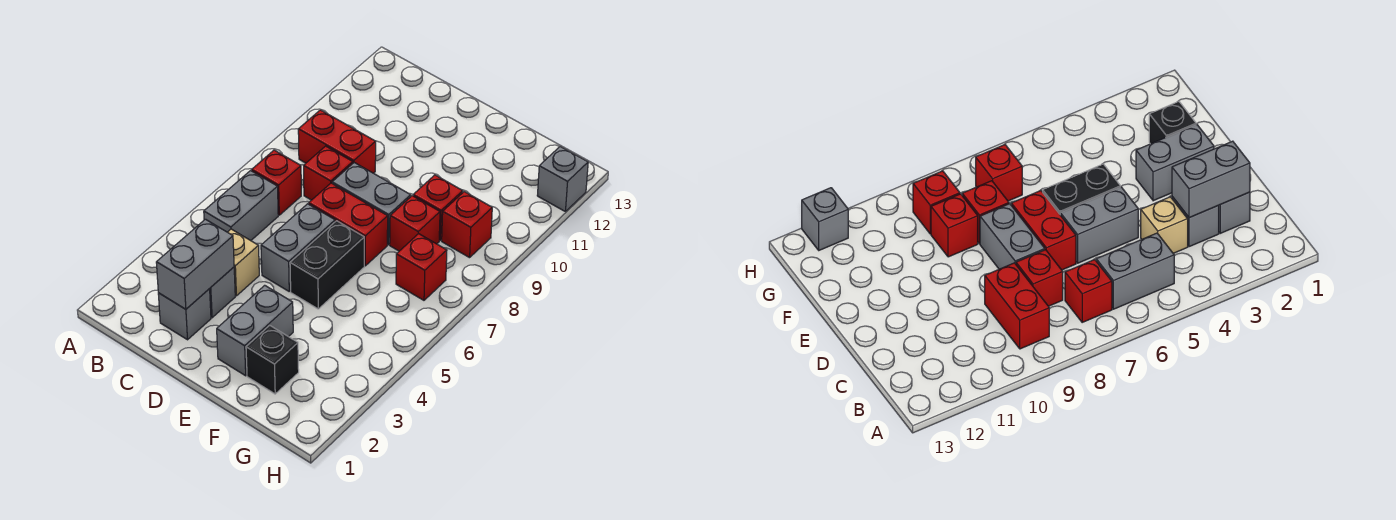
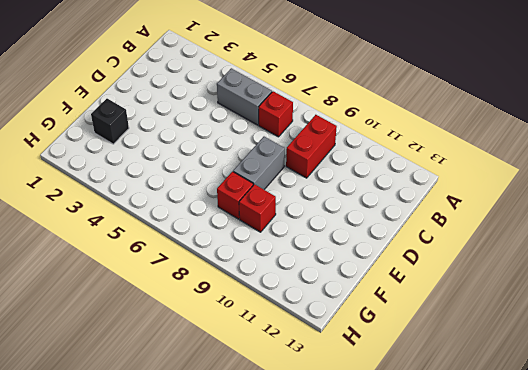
none -> grey brick C2 level 1
none -> grey brick C3 level 1
none -> tan brick C4 level 1

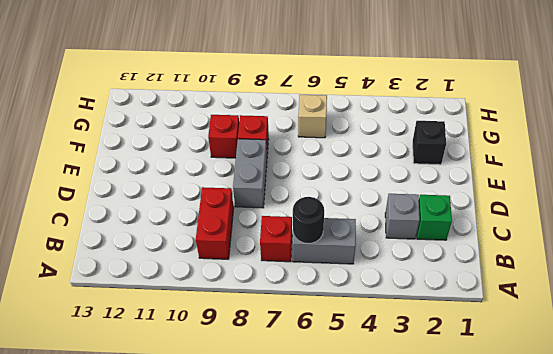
black round brick B6 level 2 -> none
green brick C2 level 1 -> grey brick C2 level 1
tan brick G6 level 1 -> tan brick C4 level 1
none -> red brick C8 level 1
none -> grey brick D5:D6 level 1
none -> red brick D7:E7 level 1

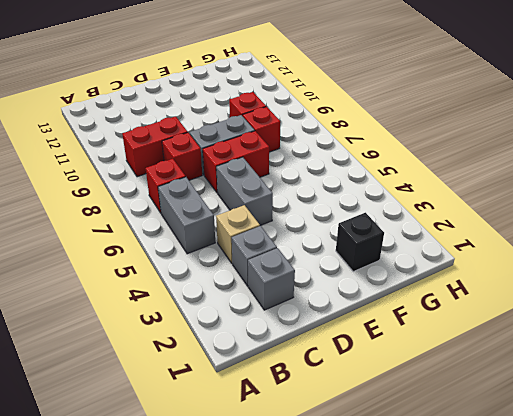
none -> grey brick E2:E3 level 1
none -> black brick E5:E6 level 1
none -> red brick G7 level 1

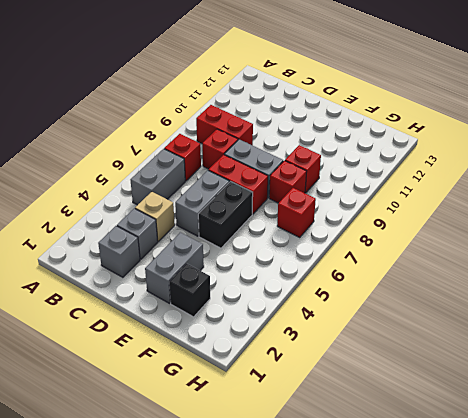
none -> red brick G9 level 1
none -> grey brick H12 level 1
none -> grey brick C2:C3 level 2

